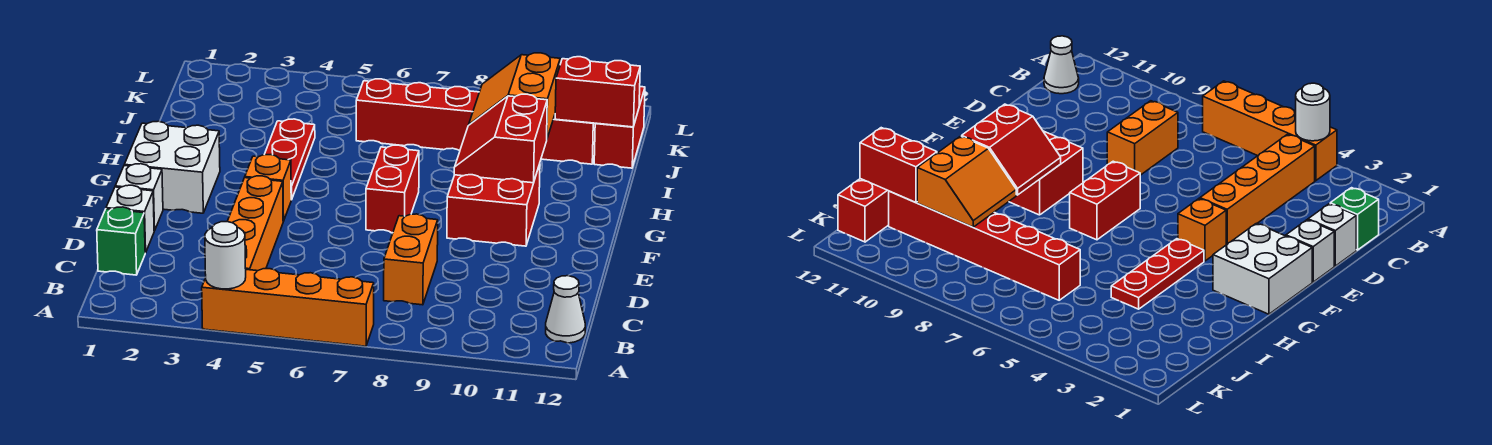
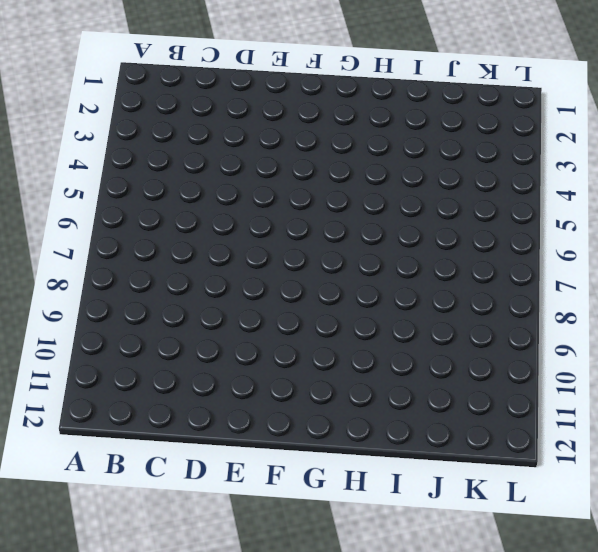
none -> orange brick A4:A7 level 1
none -> orange brick B4:E4 level 1
none -> white cone B12 level 1

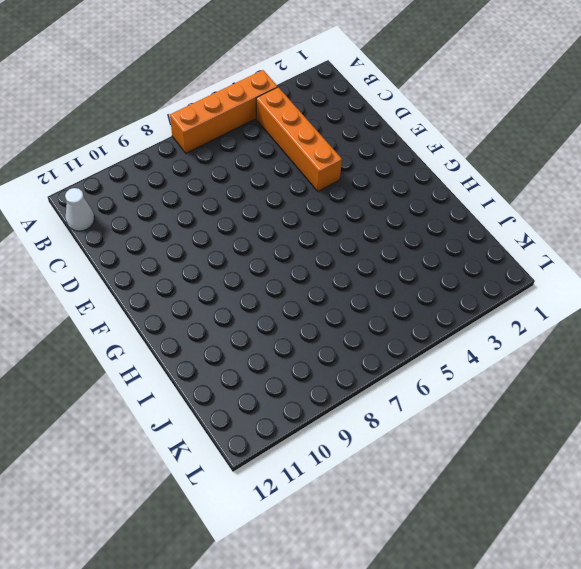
none -> green brick C1 level 1
none -> orange brick C8:D8 level 1
none -> white brick D1 level 1

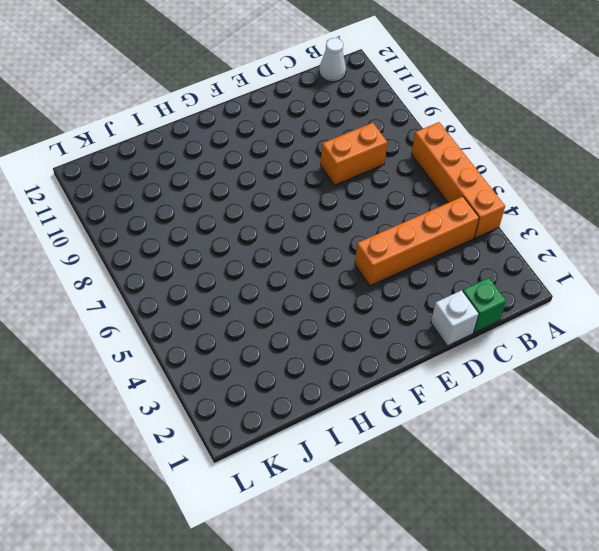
none -> white brick E1 level 1
none -> white brick F1:G2 level 1
none -> orange brick F4 level 1

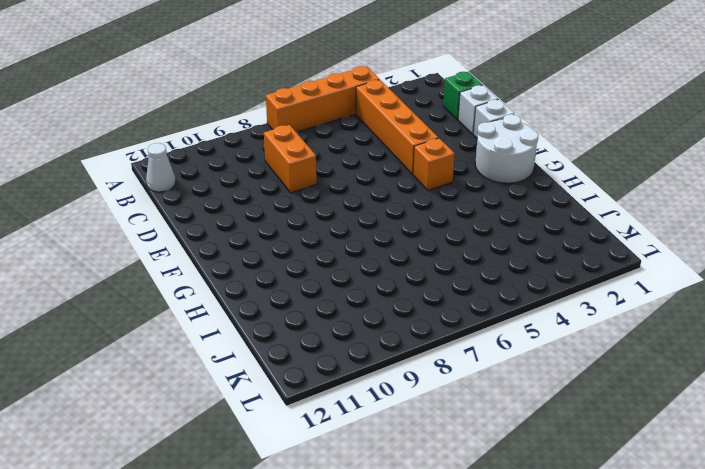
white round brick F1:G2 level 1 -> white brick F1:G2 level 1
none -> red brick F7:G7 level 1
none -> red brick F9:G10 level 1
none -> red plate G4:I4 level 1

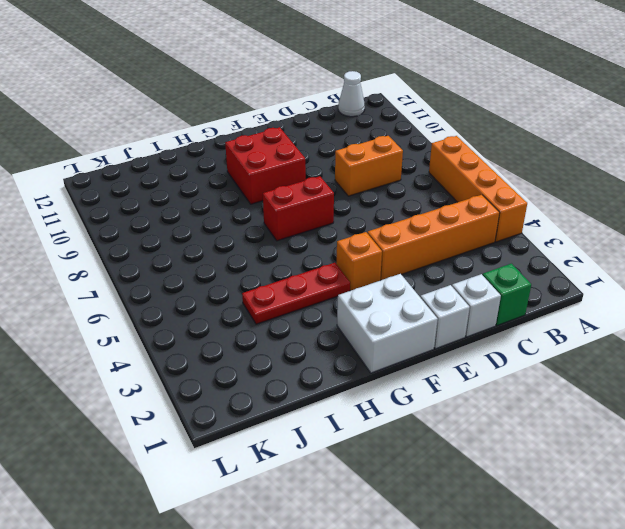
none -> red brick J6:J11 level 1
none -> red brick J12:K12 level 1
none -> white round brick A4 level 2

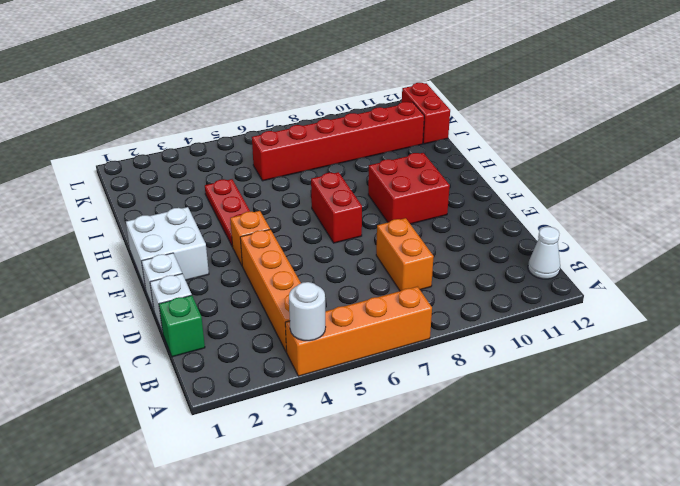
none -> red slope G9:H10 level 2 top 10
none -> orange slope I9:J10 level 2 top 10
none -> red brick J11:J12 level 2

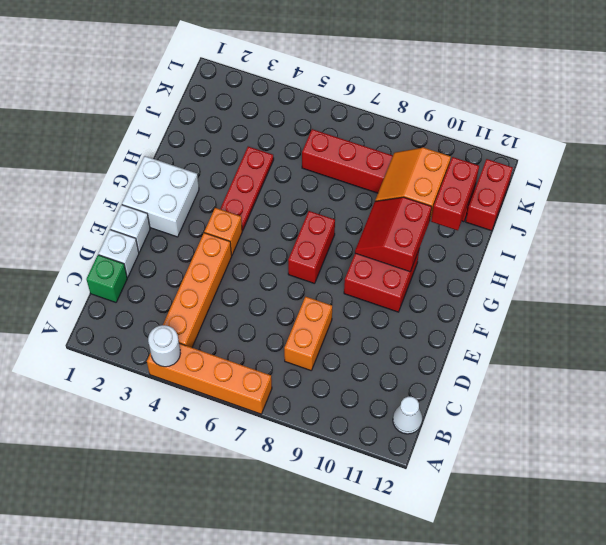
red brick I11:J11 level 2 -> red brick J11:J12 level 2

